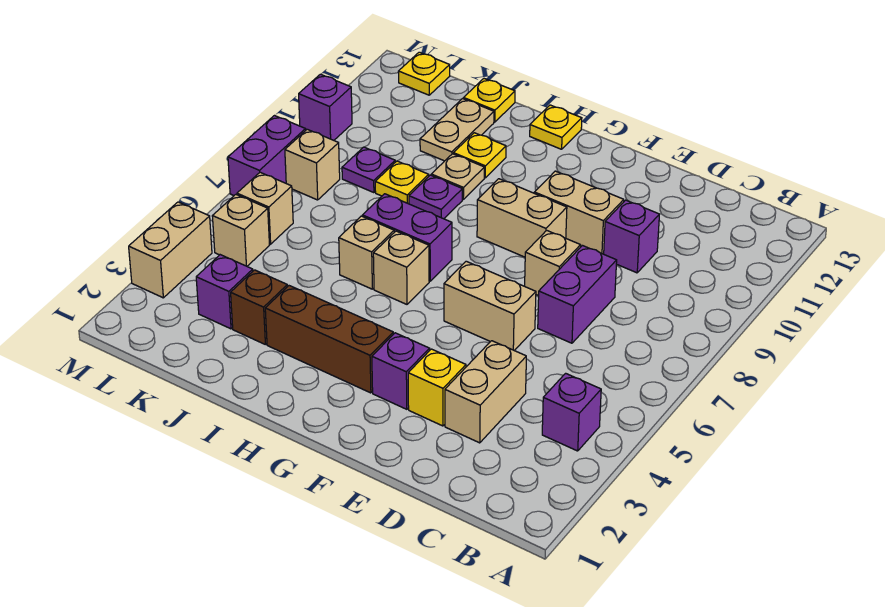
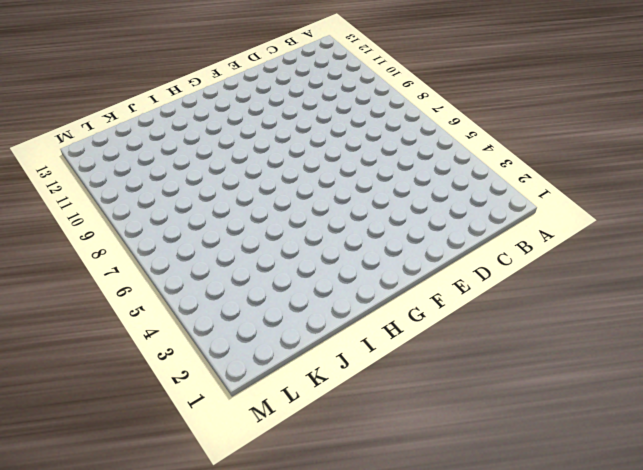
none -> purple brick B4 level 1
none -> tan brick D3:D4 level 1
none -> purple brick D7:D8 level 1
none -> purple brick D10 level 1

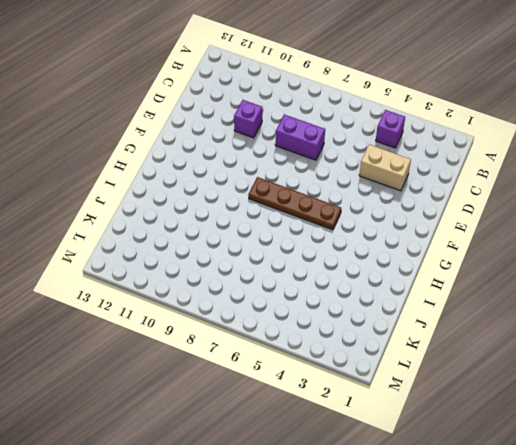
brown plate G5:G8 level 1 -> none
none -> yellow brick E3 level 1
none -> tan brick E6:F6 level 1
none -> tan brick E8 level 1
none -> tan brick E10:F10 level 1

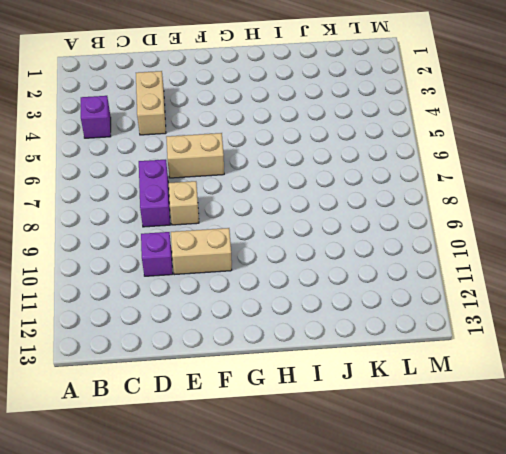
none -> yellow brick E3 level 1
none -> purple brick F3 level 1
none -> tan brick F9:G9 level 1
none -> brown brick G3:I3 level 1

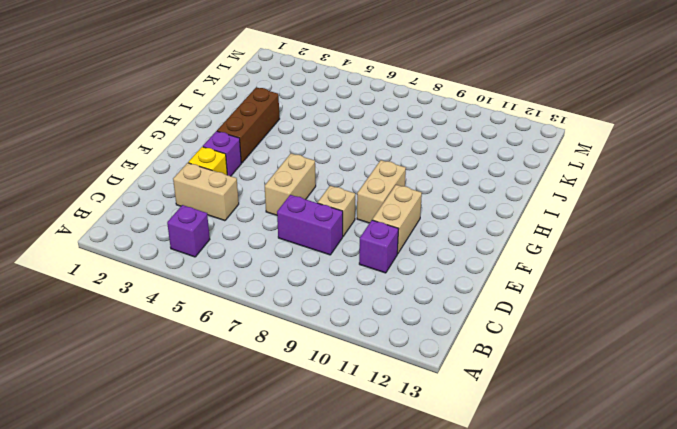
none -> tan brick H6 level 1
none -> purple brick H7:I7 level 1
none -> yellow plate H13 level 1
none -> tan brick I6 level 1

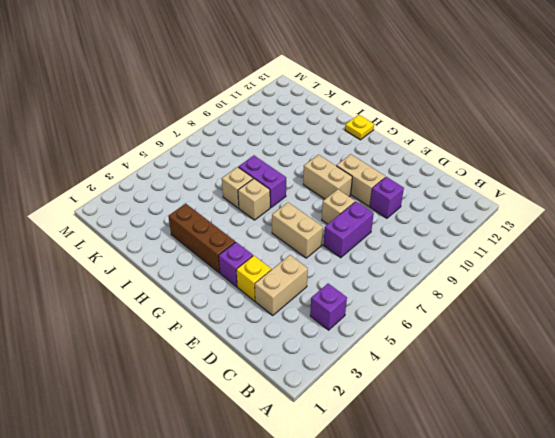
none -> purple plate I9 level 1
none -> tan plate I10 level 1
none -> yellow plate I11 level 1
none -> brown brick J3 level 1

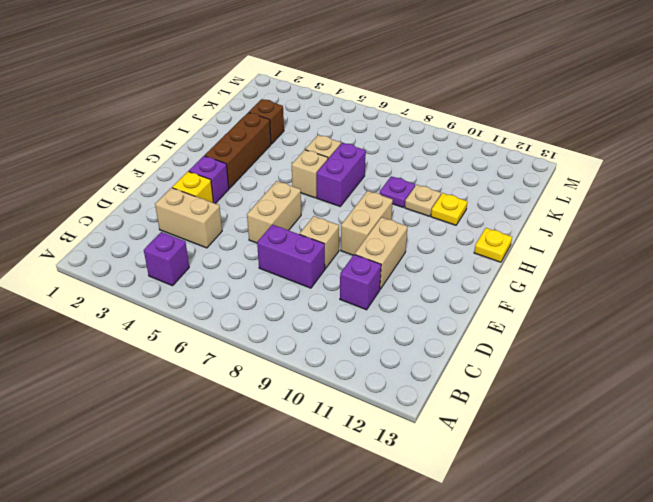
none -> yellow plate J9 level 1
none -> tan plate J11:J12 level 1
none -> yellow plate J13 level 1
none -> purple brick K3 level 1

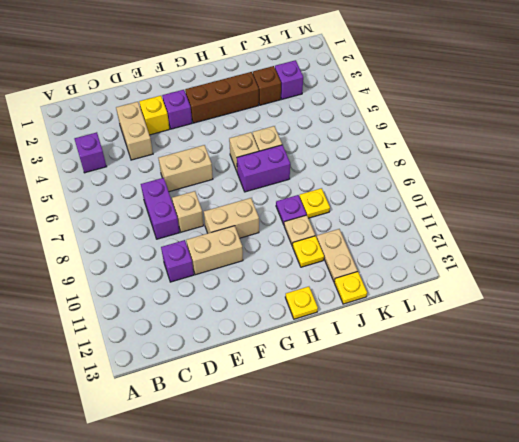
none -> purple plate K9 level 1
none -> tan brick L5 level 1
none -> tan brick L6 level 1
none -> tan brick L8 level 1

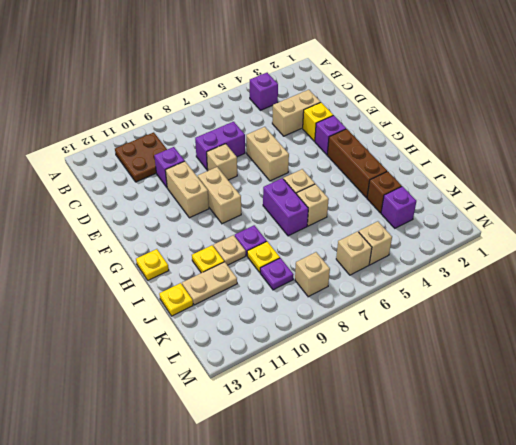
brown plate B10:C11 level 1 -> none
none -> yellow plate L13 level 1
none -> tan brick M3:M4 level 1
none -> purple brick M7:M8 level 1
none -> purple brick M10 level 1

